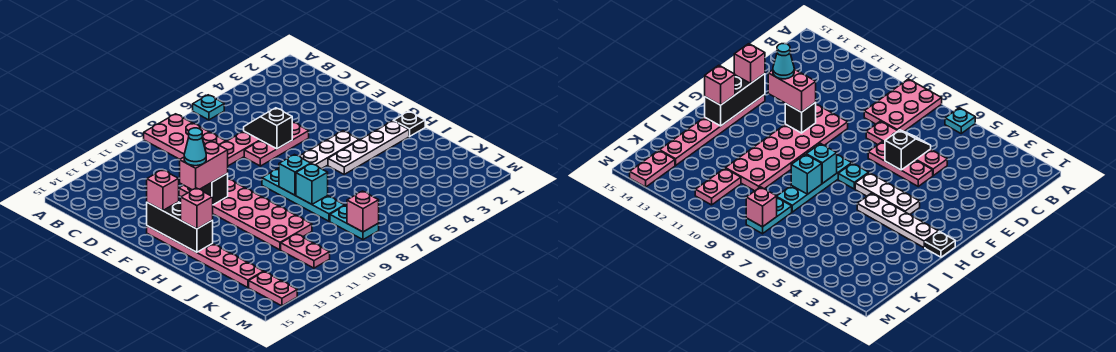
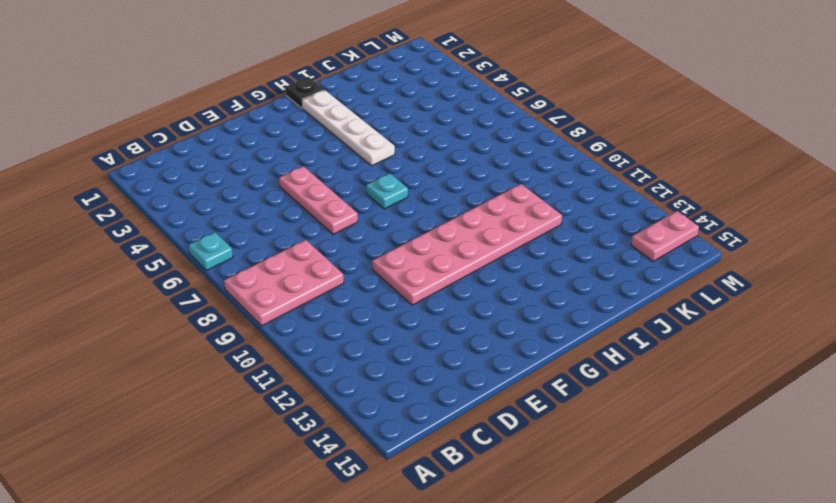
none -> pink plate D5:D8 level 1
none -> pink plate F14:K14 level 1
none -> white plate G4:G6 level 1

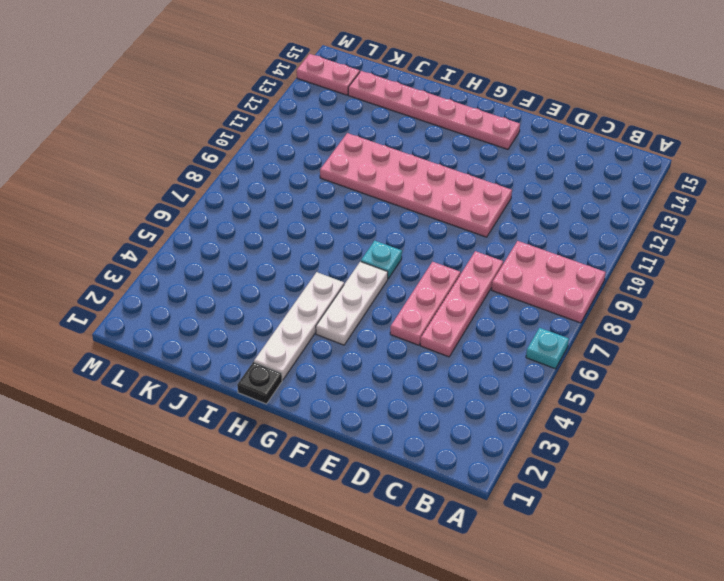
none -> cyan plate G8:J8 level 1
none -> cyan plate K8:L8 level 1
none -> pink plate K11:L11 level 1

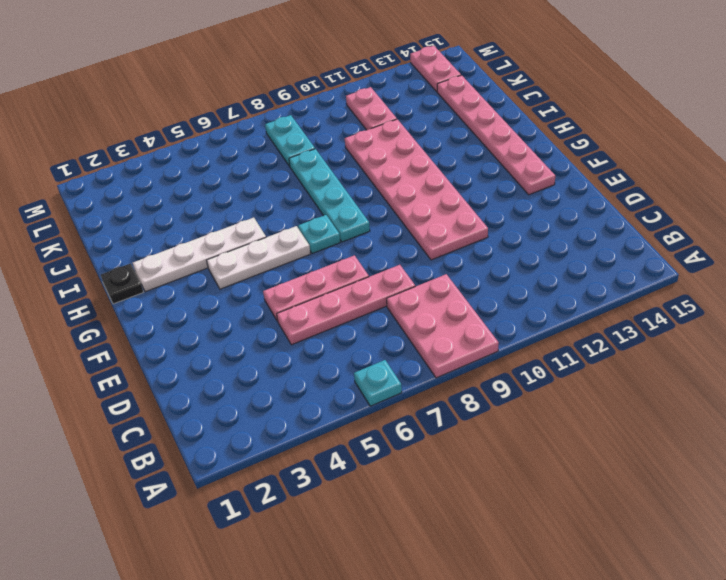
none -> black slope D6:E6 level 2 top E
none -> black brick F11 level 2
none -> black brick F14:H14 level 2

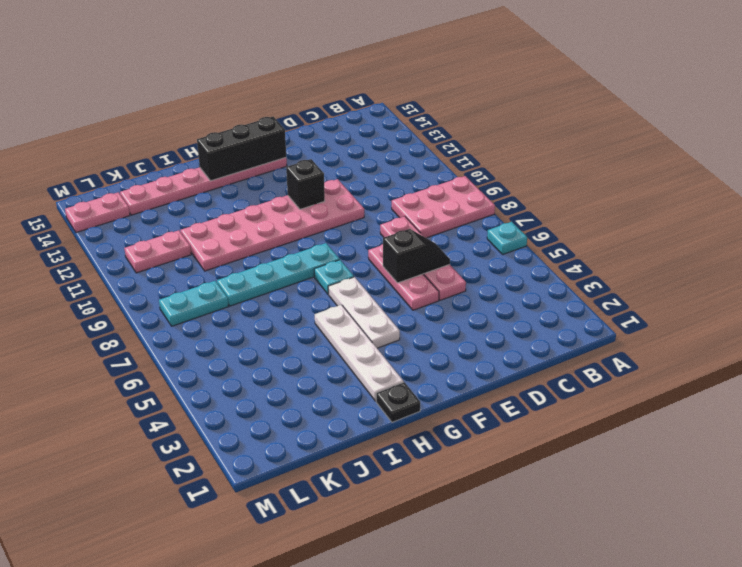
none -> cyan brick H8 level 2
none -> cyan brick I8 level 2
none -> pink brick L8 level 2

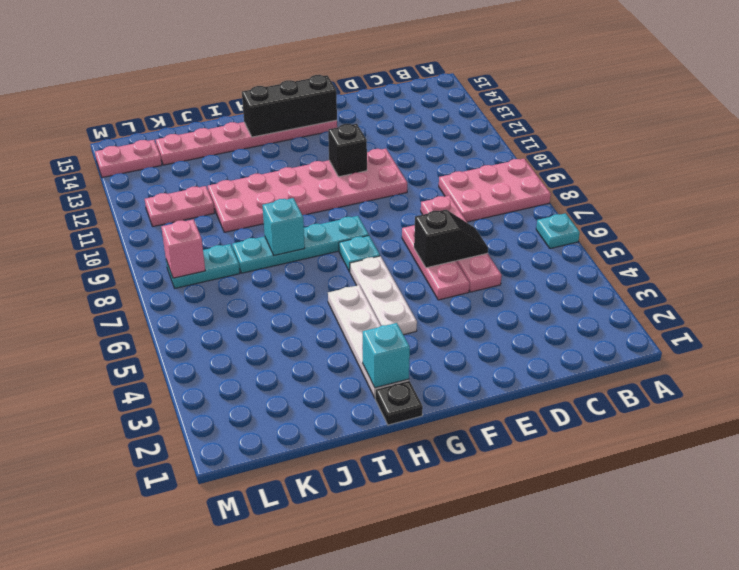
cyan brick H2 level 2 -> cyan brick H8 level 2
none -> pink brick F11:F12 level 3
none -> pink brick F14 level 3
none -> pink brick H14 level 3

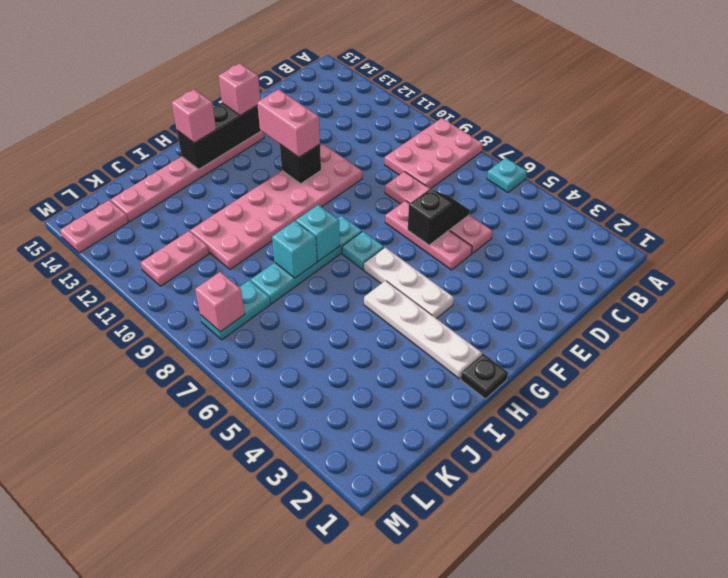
none -> cyan cone F12 level 4

